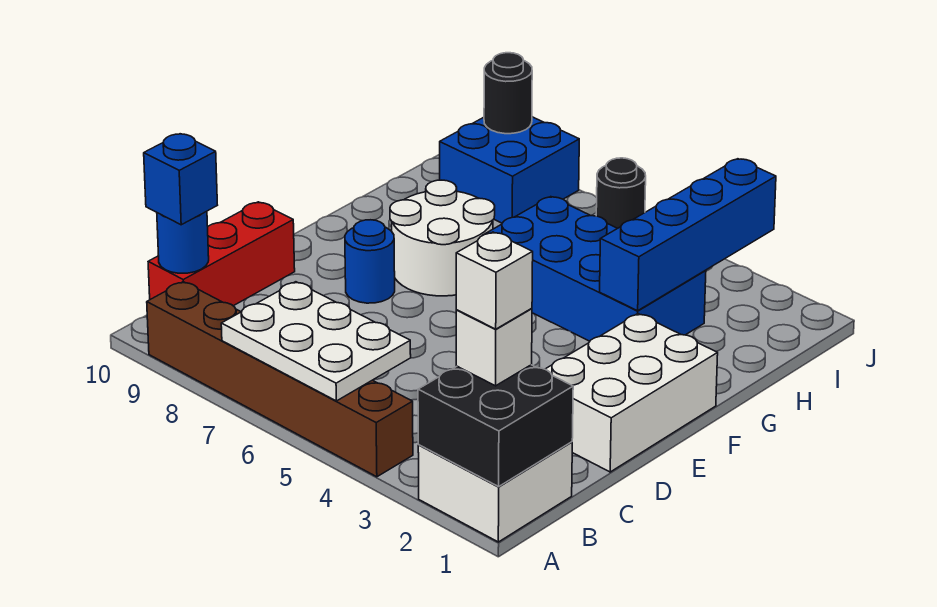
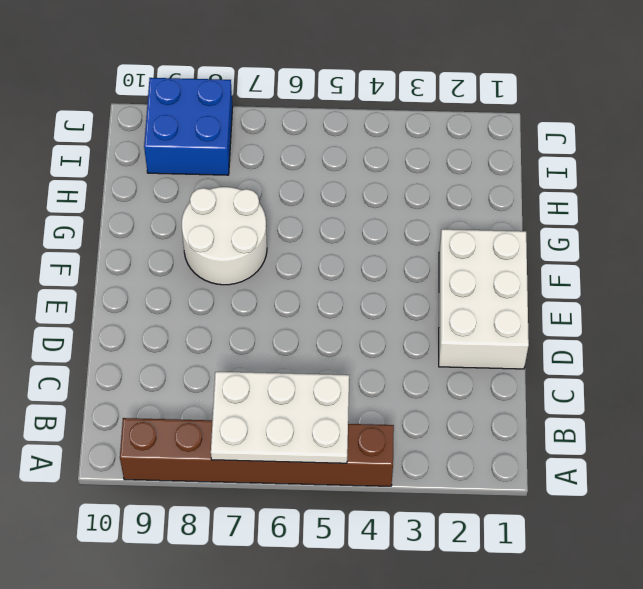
none -> white brick A1:B2 level 1
none -> red brick B10:D10 level 1
none -> blue round brick E8 level 1

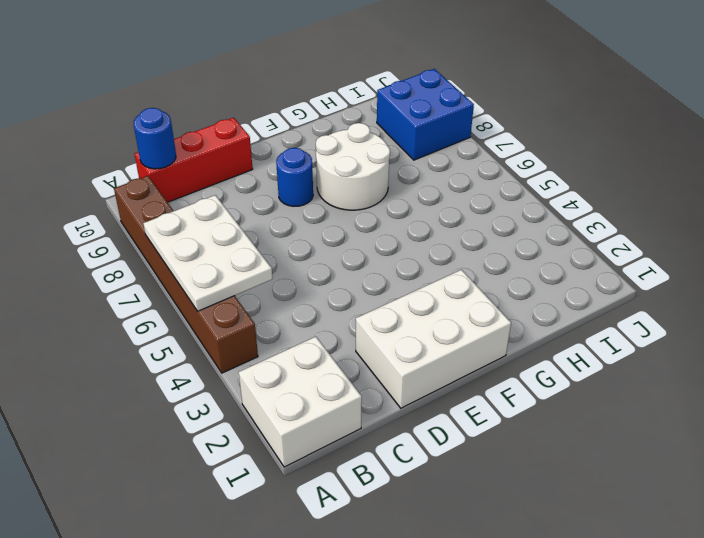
none -> blue brick G3:H6 level 1
none -> black round brick J6 level 1
none -> black brick A1:B2 level 2

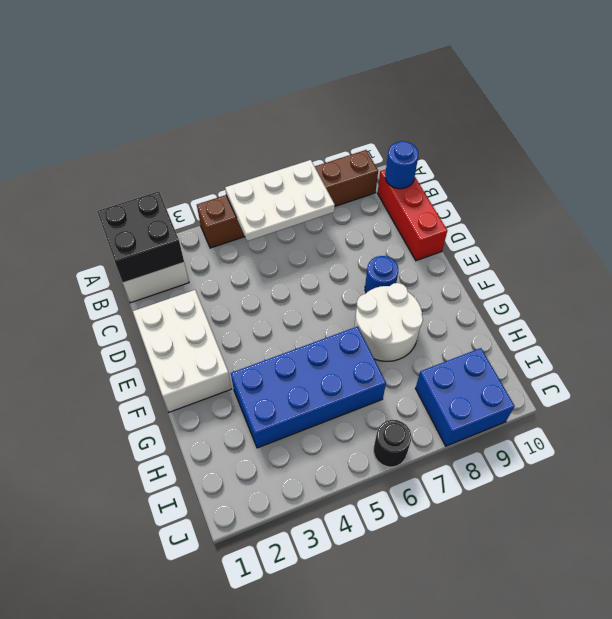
none -> blue brick G3:J3 level 2
none -> black round brick J9 level 2
none -> white brick B2 level 3

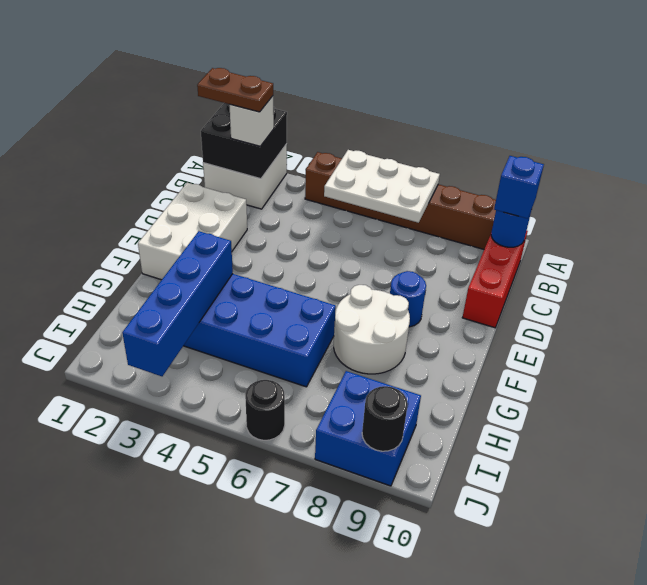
brown plate B1:B2 level 4 -> white brick B2 level 4

